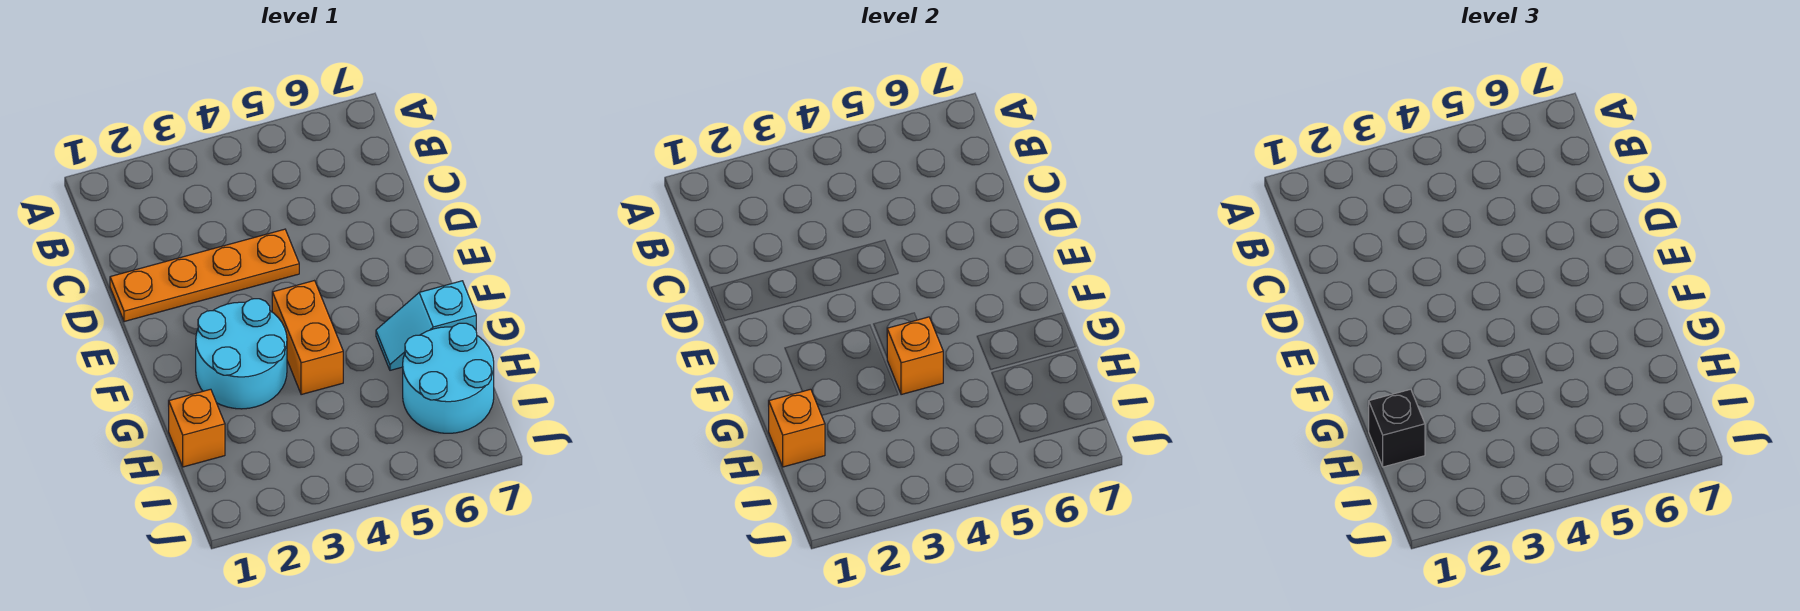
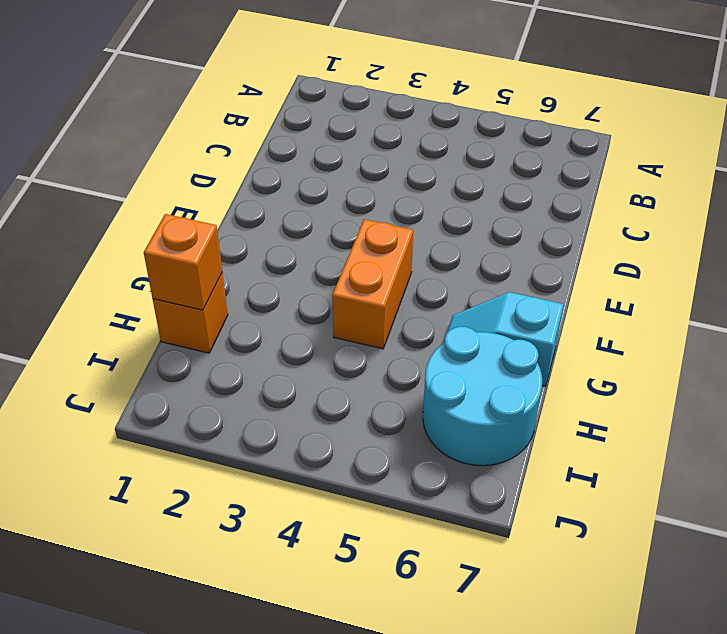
none -> orange plate D1:D4 level 1
none -> cyan round brick F2:G3 level 1

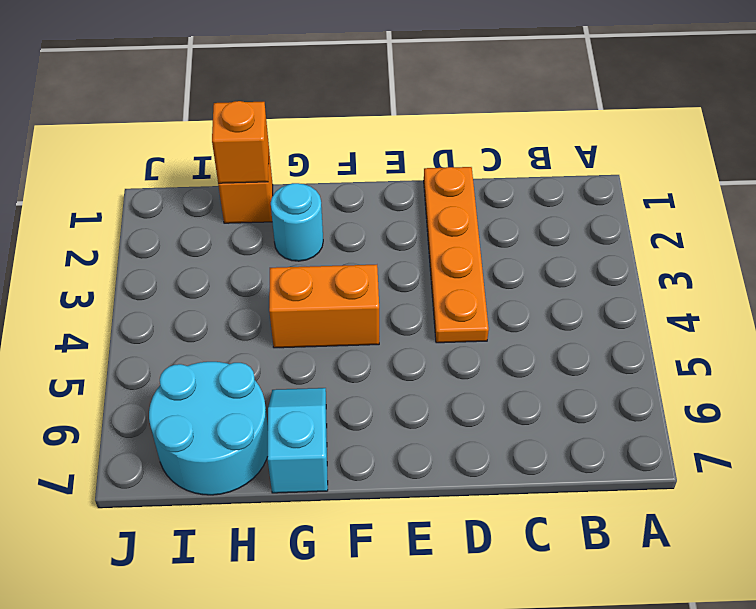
cyan round brick G2 level 1 -> cyan round brick F2:G3 level 1
none -> orange brick G4 level 2
none -> black brick H1 level 3

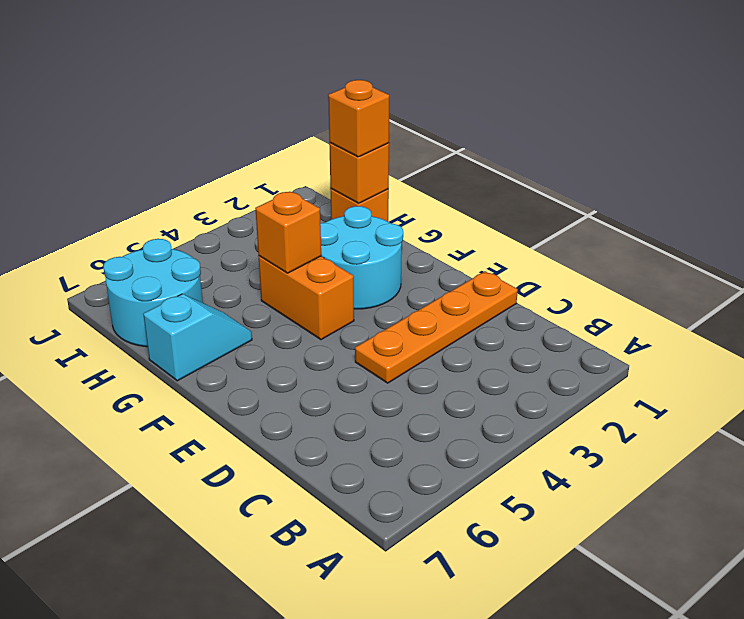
orange brick H1 level 3 -> black brick H1 level 3

